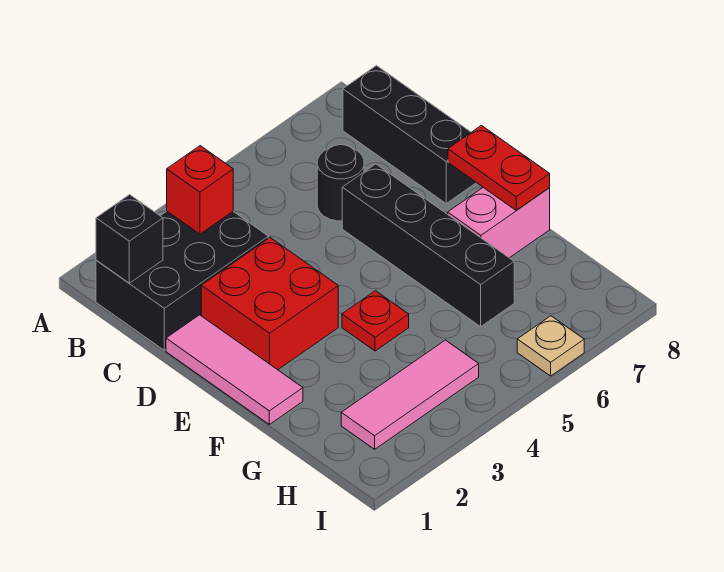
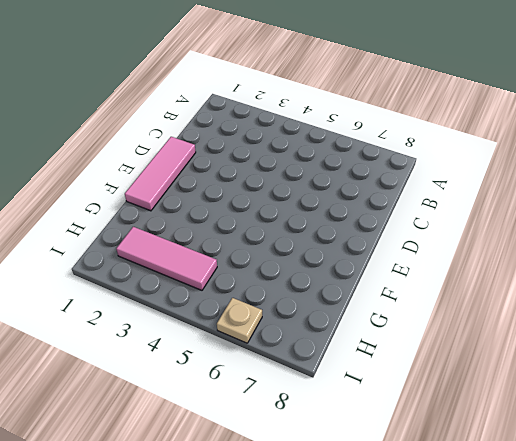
none -> black brick B1:C3 level 1
none -> black brick B8:D8 level 1
none -> black round brick C6 level 1

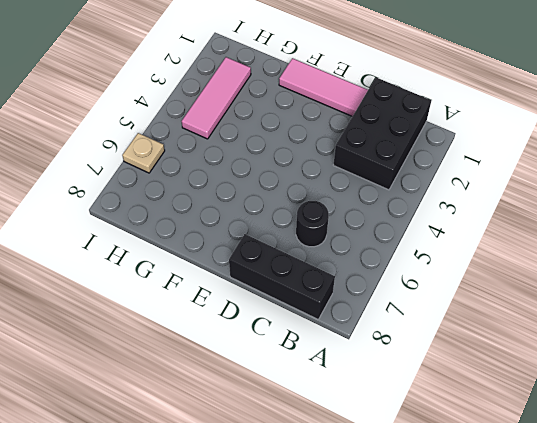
none -> red brick D2:E3 level 1
none -> black brick D6:G6 level 1
none -> red plate F4 level 1

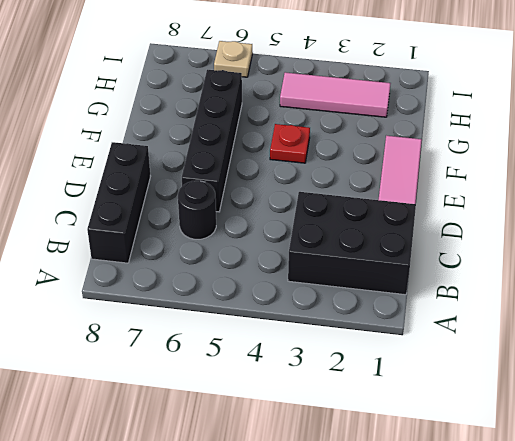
none -> red brick D2:E3 level 1
none -> pink brick F7:F8 level 1
none -> black brick B1 level 2

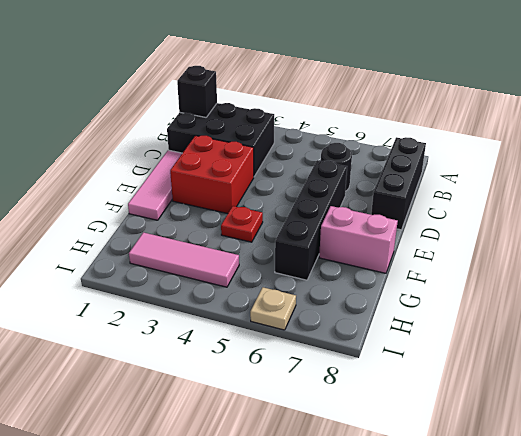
none -> red brick B3 level 2
none -> red plate E8:F8 level 2

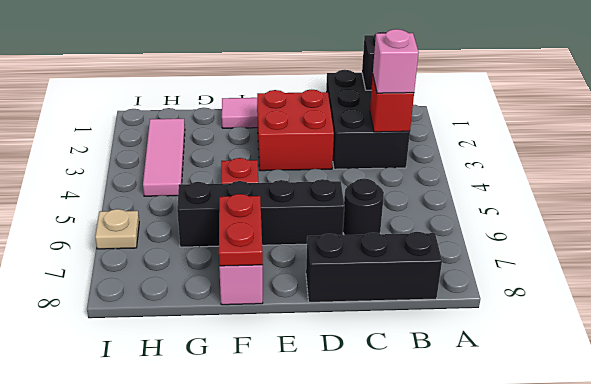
pink brick B3 level 3 -> none
red plate F7:F8 level 2 -> red plate E8:F8 level 2

